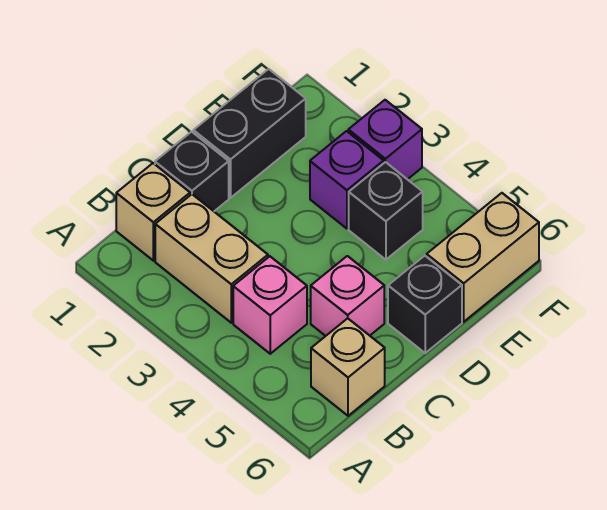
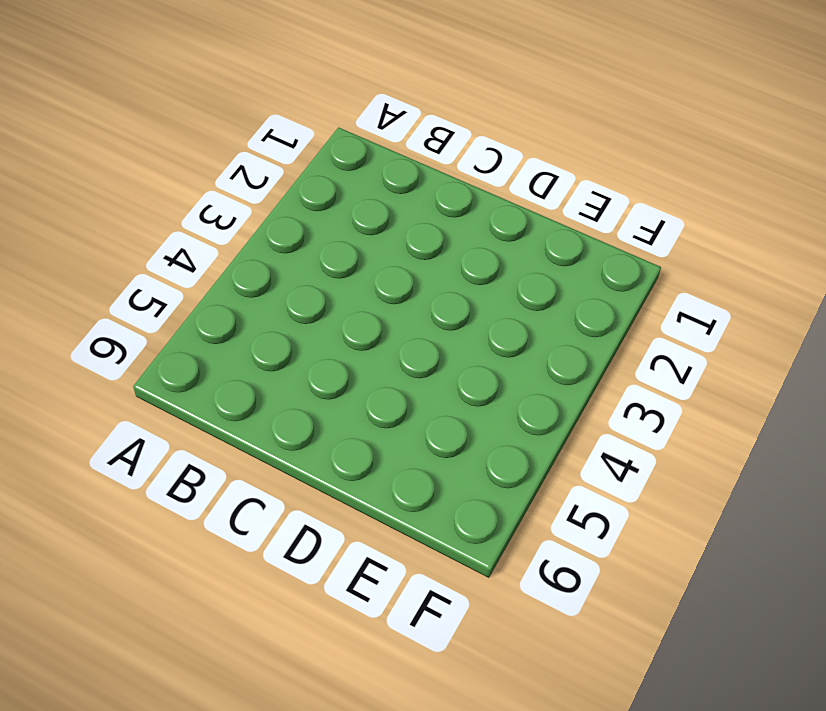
none -> tan brick B1 level 1
none -> tan brick B2:B3 level 1
none -> pink brick B4 level 1

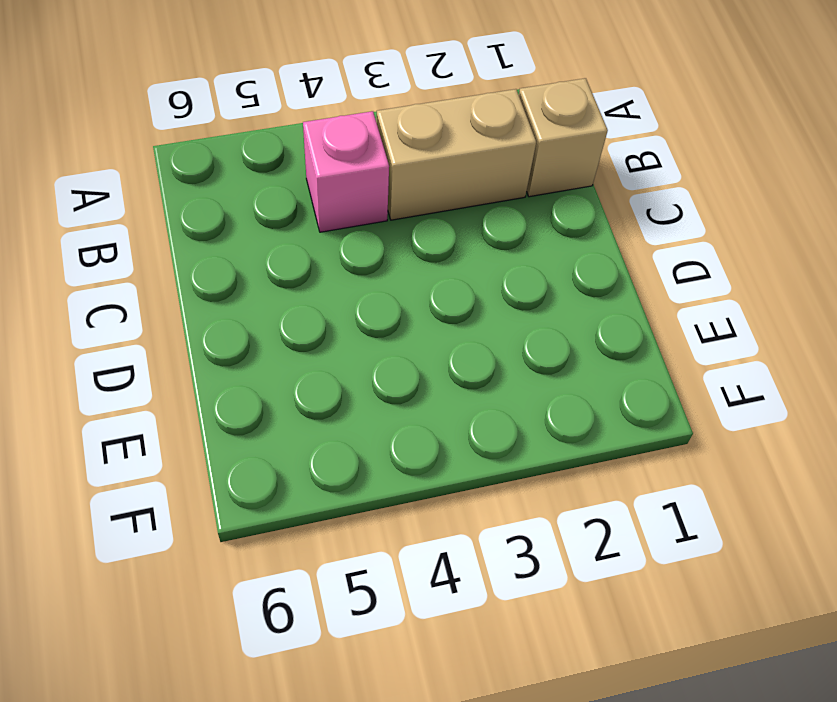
none -> tan brick B6 level 1
none -> black brick C1 level 1
none -> pink brick C5 level 1

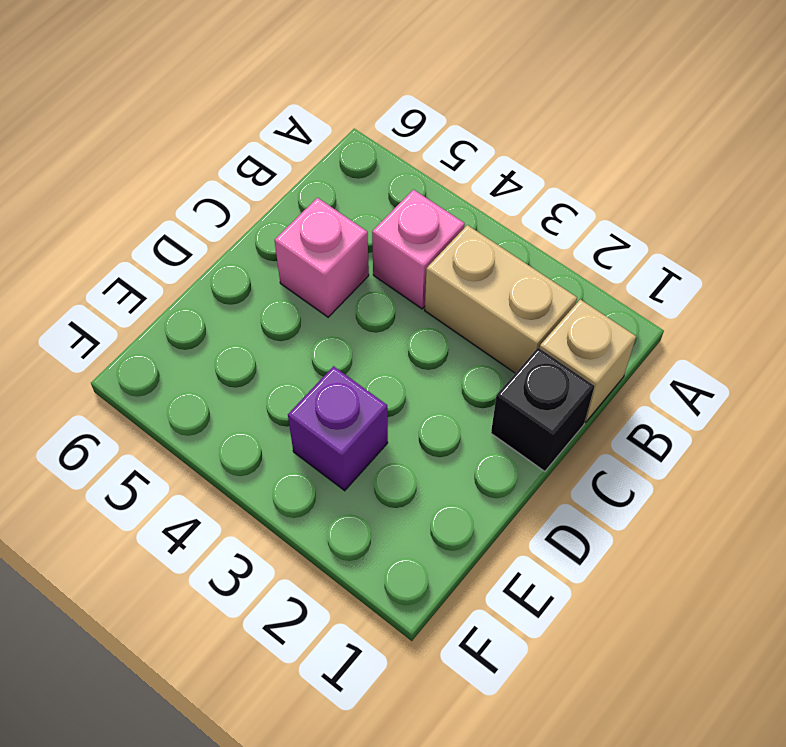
none -> tan brick B6 level 1
none -> black brick D1:E1 level 1
none -> black brick D6 level 1

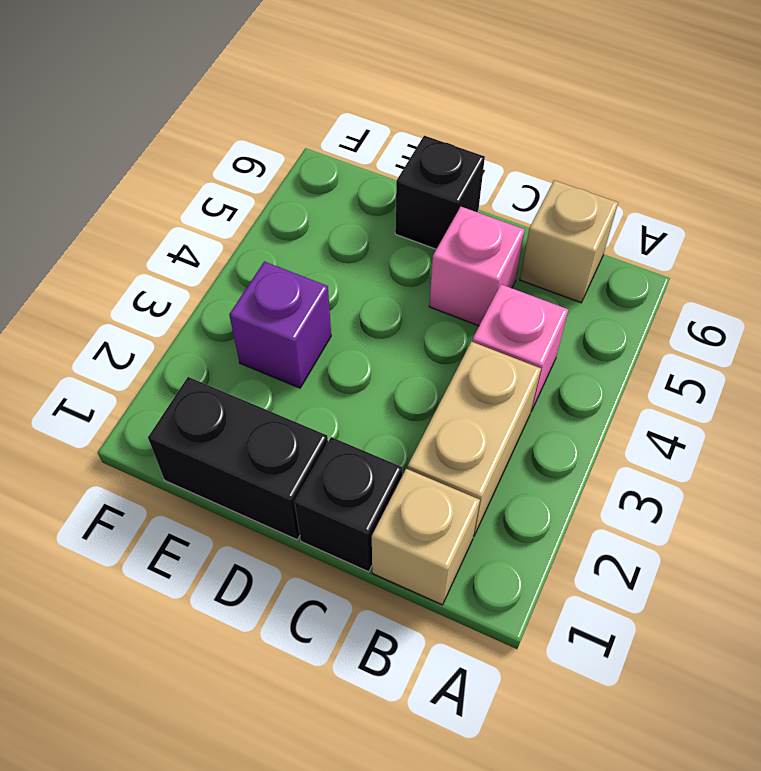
none -> black brick E4 level 1
none -> tan brick E6:F6 level 1
none -> purple brick F3 level 1

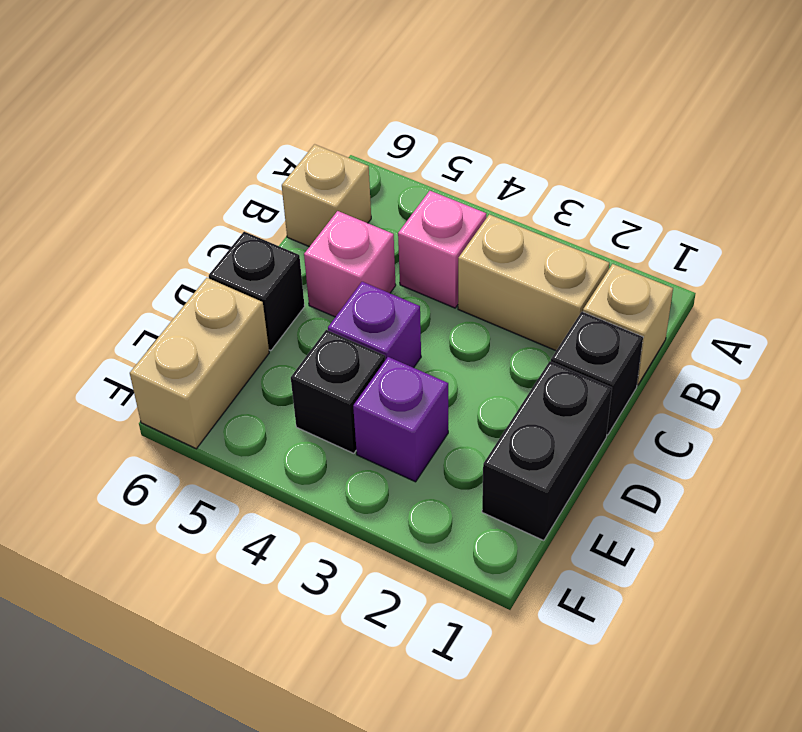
purple brick D4 level 1 -> purple brick F3 level 1

